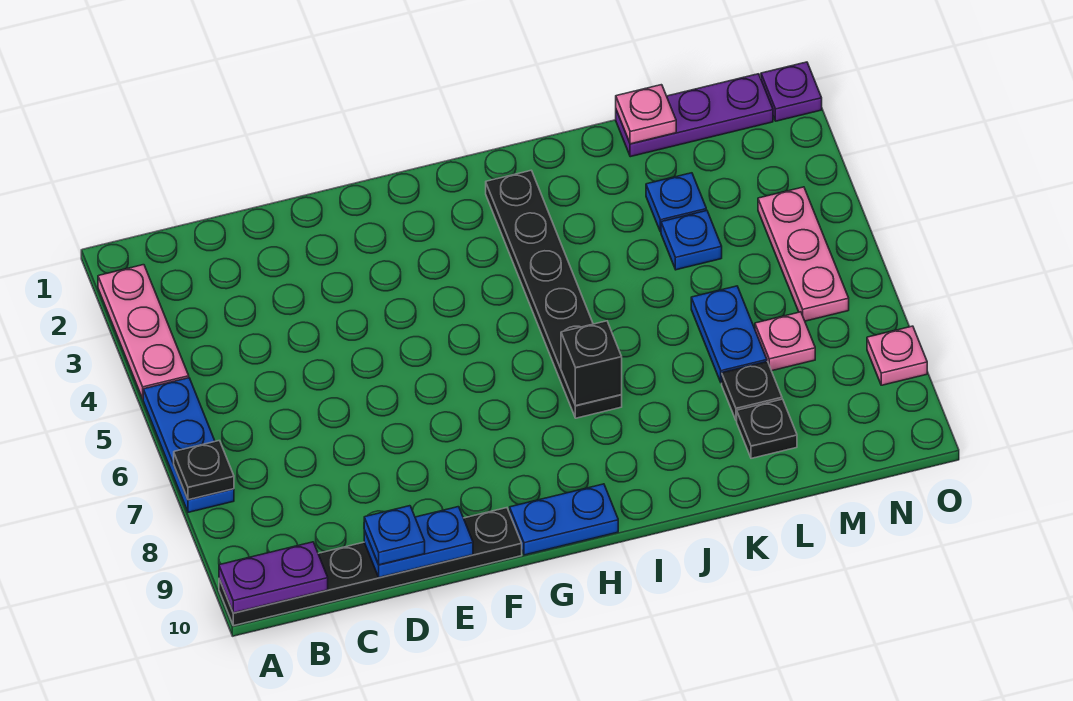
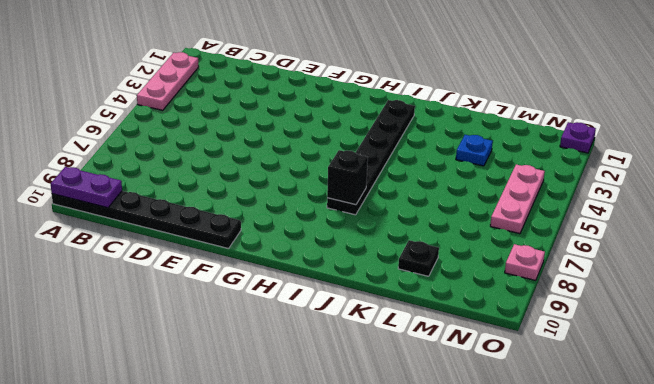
none -> blue plate A5:A7 level 1
none -> blue plate G10:H10 level 1
none -> purple plate L1:N1 level 1

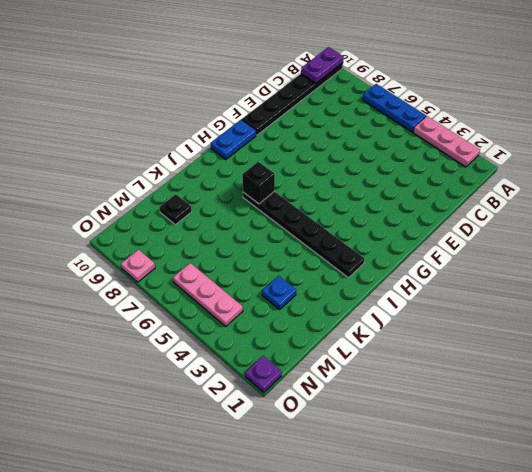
none -> purple plate L1:N1 level 1
none -> blue plate L4 level 1
none -> blue plate L6:L7 level 1

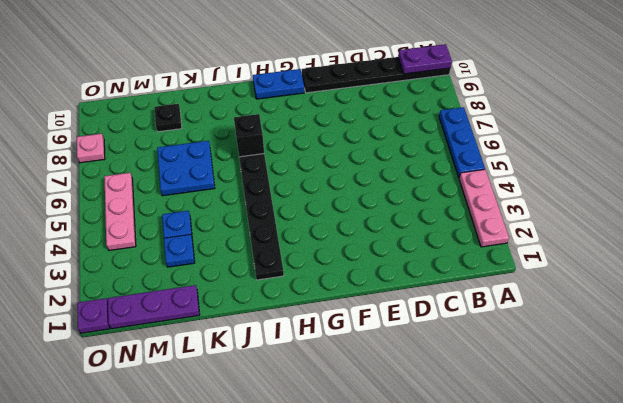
blue plate K6:L7 level 1 -> blue plate L6:L7 level 1
none -> black plate L8 level 1
none -> pink plate M7 level 1
none -> black plate A7 level 2

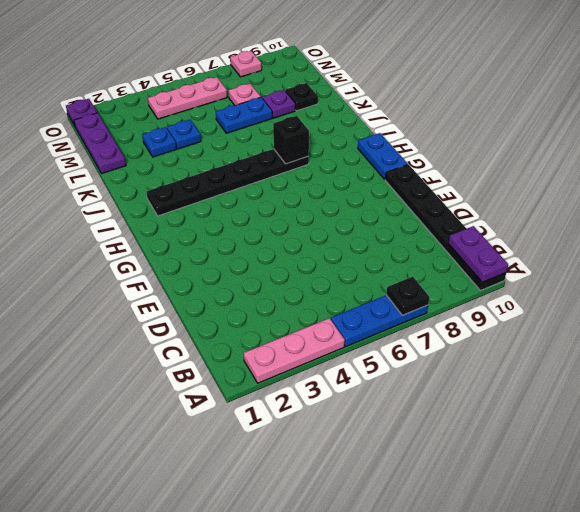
purple plate L8 level 1 -> black plate L8 level 1
none -> blue plate D10:E10 level 2
none -> pink plate L1 level 2
none -> blue plate D10 level 3

